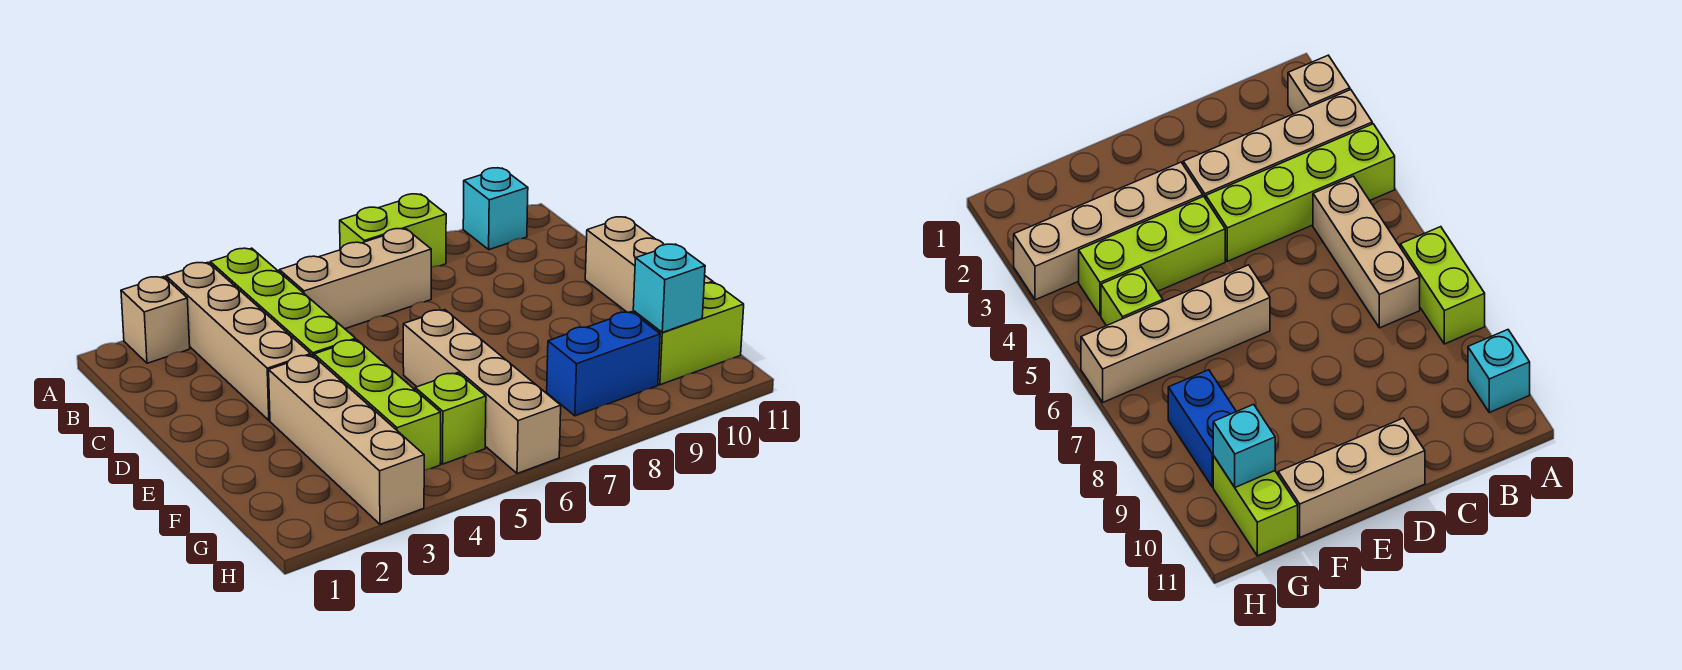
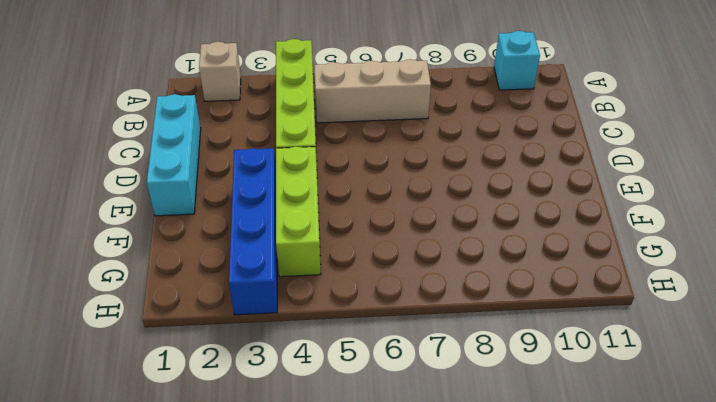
cyan brick C1:E1 level 1 -> none
blue brick E3:H3 level 1 -> tan brick E3:H3 level 1
none -> tan brick A3:D3 level 1
none -> lime brick A7:A8 level 1
none -> tan brick D11:F11 level 1

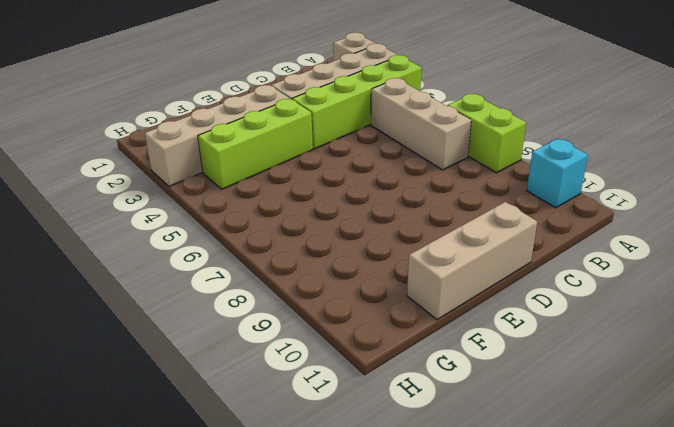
none -> tan brick E6:H6 level 1
none -> lime brick G5 level 1
none -> blue brick G8:G9 level 1

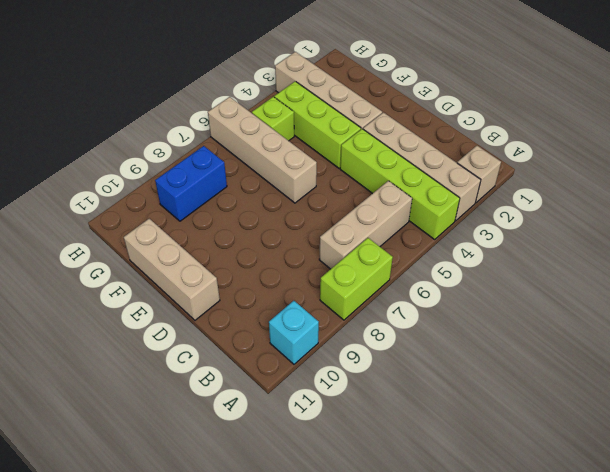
none -> lime brick G10:G11 level 1
none -> cyan brick G10 level 2

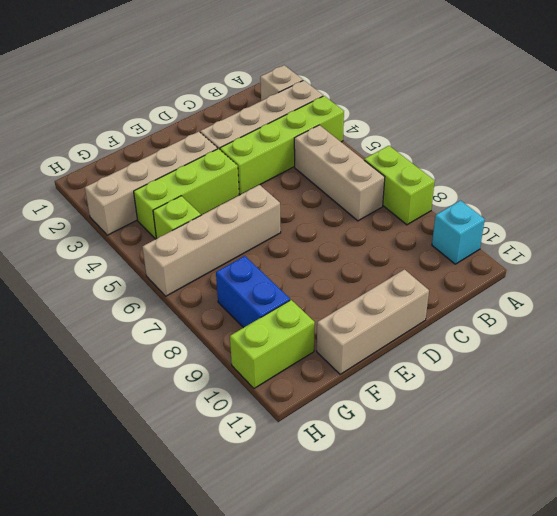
lime brick G10:H10 level 1 -> lime brick G10:G11 level 1
none -> cyan brick G10 level 2

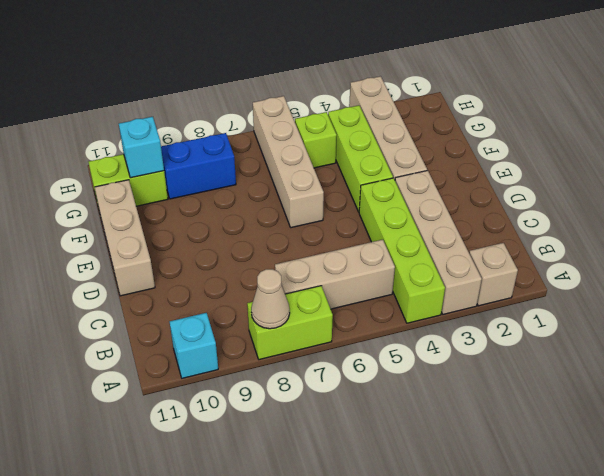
tan cone A8 level 2 -> none

